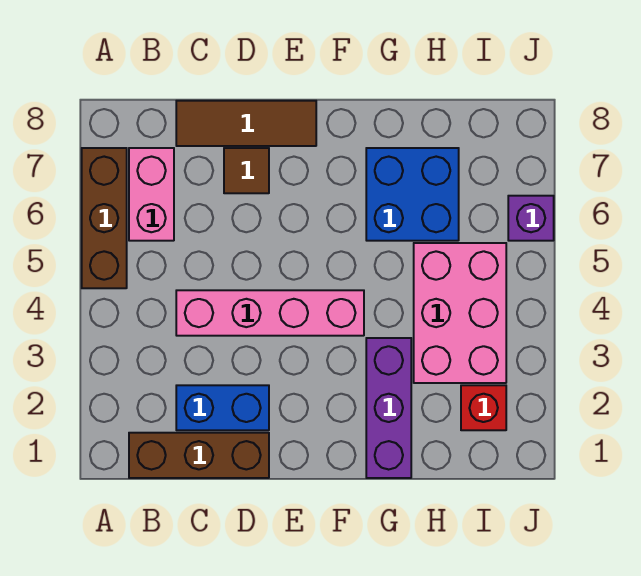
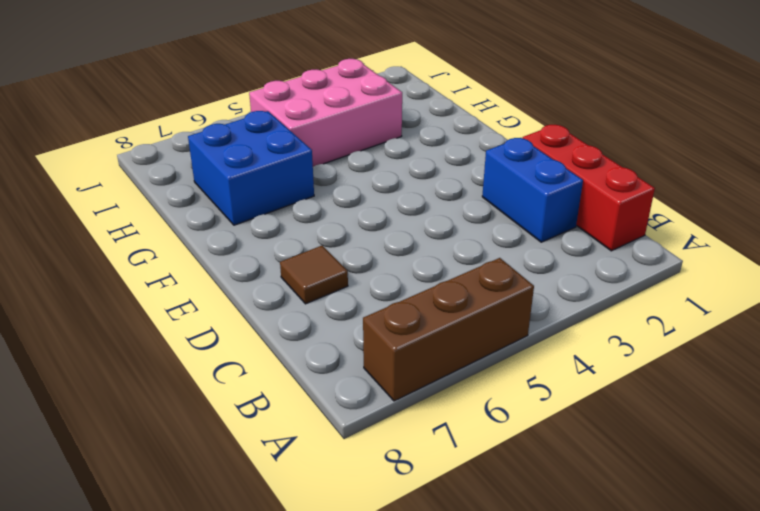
red brick B1:D1 level 1 -> brown brick B1:D1 level 1
none -> pink brick B6:B7 level 1
none -> pink brick C4:F4 level 1
none -> brown tile C8:E8 level 1

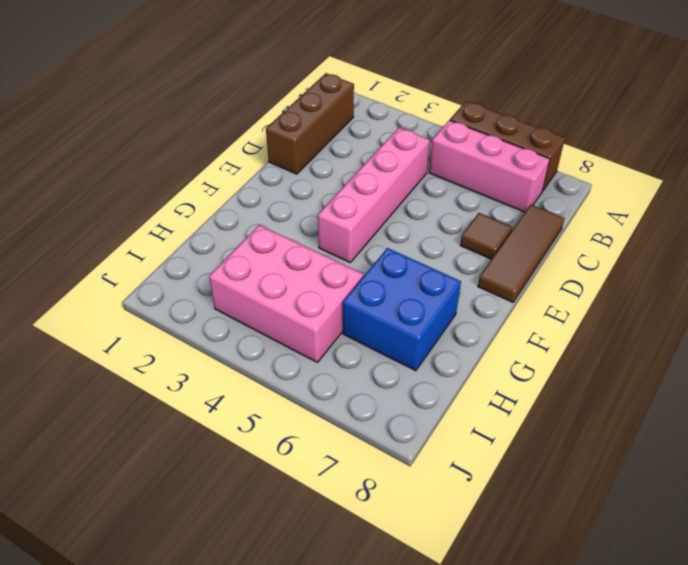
pink brick B5:B7 level 1 -> pink brick B6:B7 level 1
none -> blue brick C2:D2 level 1
none -> purple brick G1:G3 level 1
none -> red brick I2 level 1

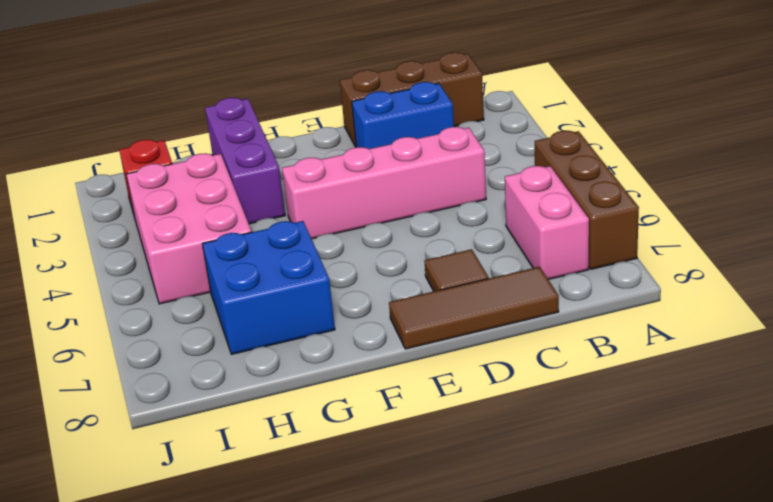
none -> purple brick J6 level 1

